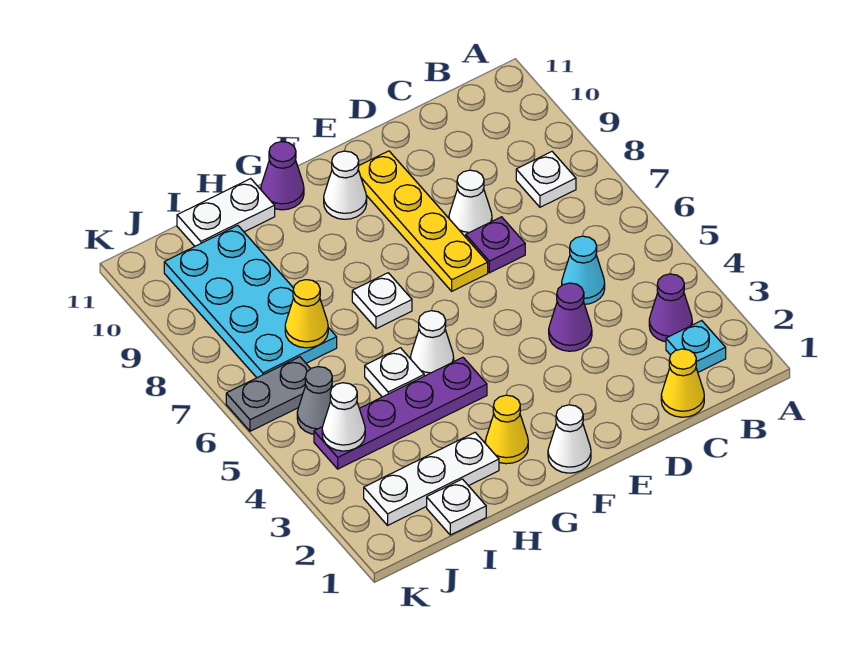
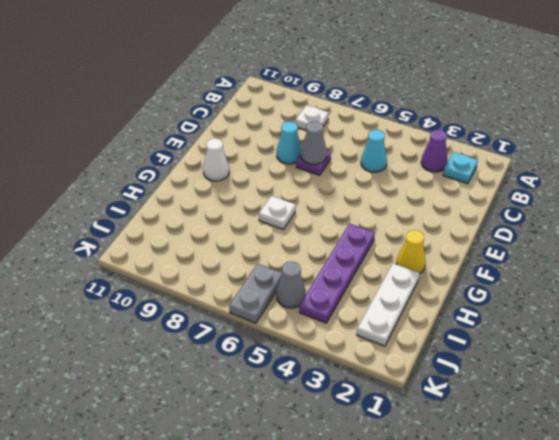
grey cone D7 level 2 -> none
cyan cone D8 level 1 -> white cone D8 level 1
none -> yellow cone C1 level 1
none -> purple cone D4 level 1
none -> yellow plate E7:E10 level 1

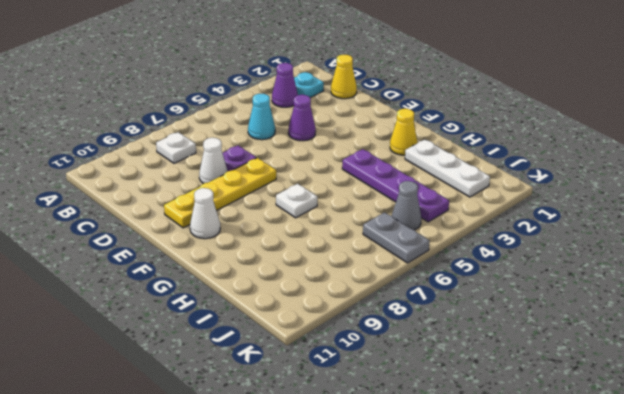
none -> white cone F1 level 1
none -> white cone G5 level 1
none -> purple cone G11 level 1

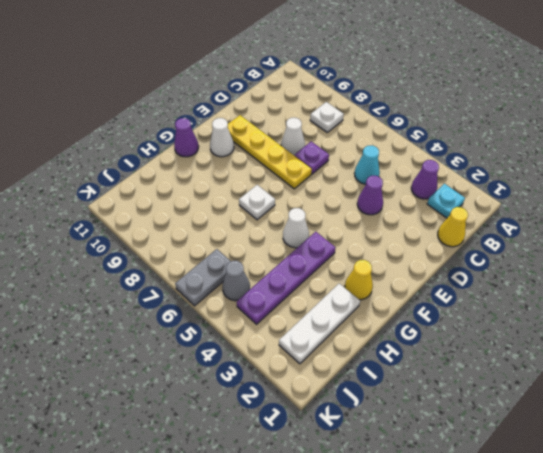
none -> white cone F1 level 1
none -> white plate H5 level 1
none -> white plate H11:I11 level 1

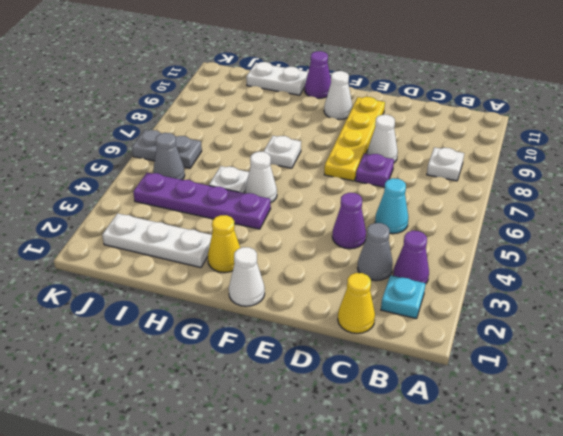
grey cone C3 level 1 -> none
none -> white plate I1 level 1
none -> cyan plate I7:J10 level 1
none -> yellow cone I7 level 2

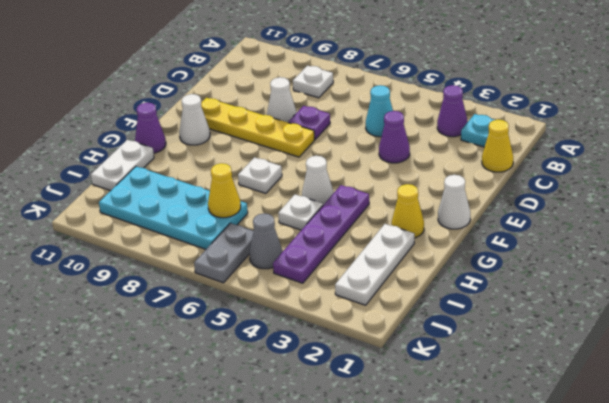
none -> white plate I1 level 1
none -> white cone J4 level 2

